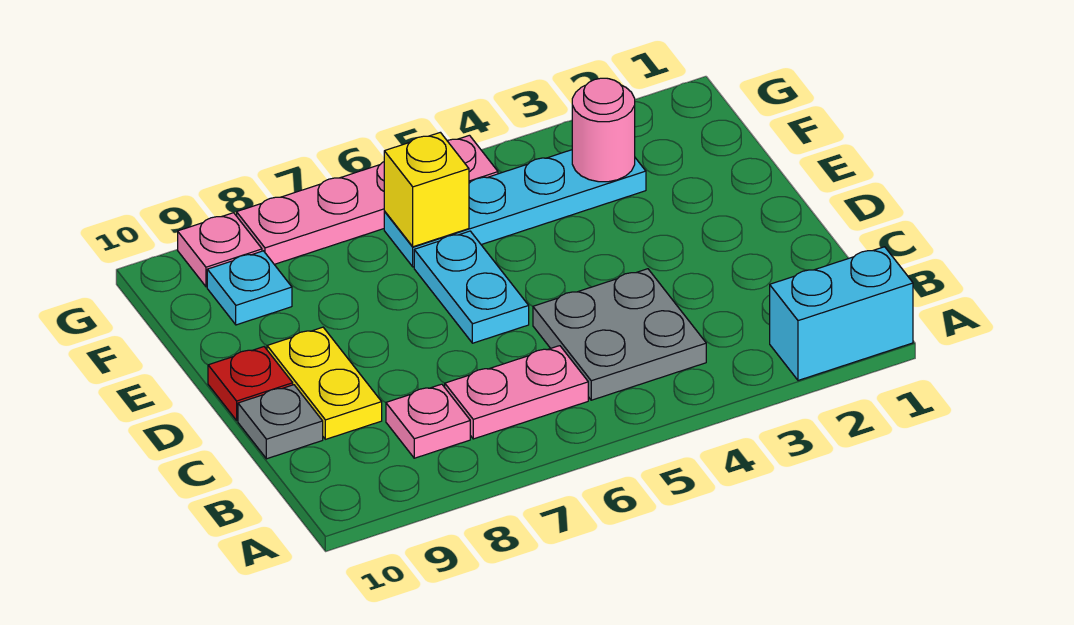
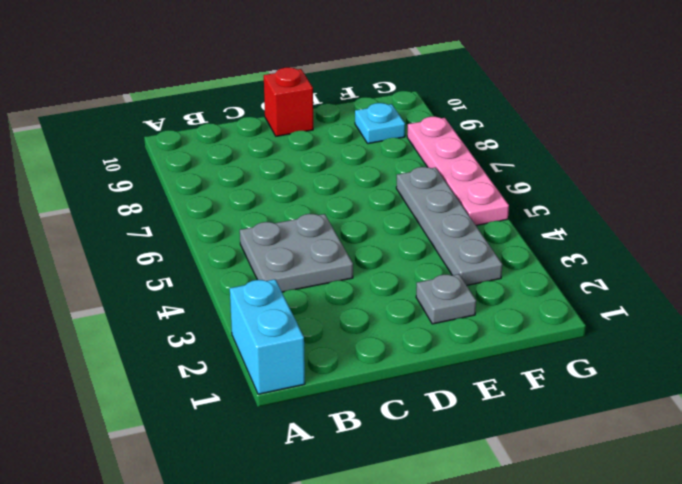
red brick D10 level 1 -> red plate D10 level 1
grey plate E2 level 1 -> grey plate C10 level 1
grey plate F3:F6 level 1 -> cyan plate F3:F6 level 1
none -> pink plate B6:B7 level 1
none -> pink plate B8 level 1
none -> yellow plate C9:D9 level 1

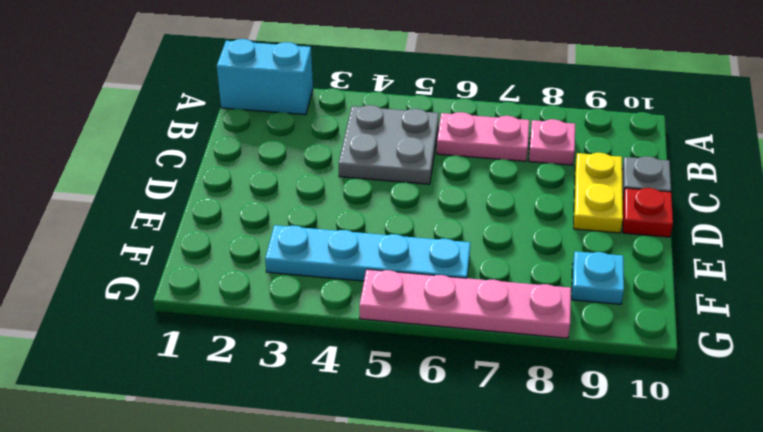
none -> cyan plate D6:E6 level 1
none -> pink plate G9 level 1
none -> pink round brick F3 level 2

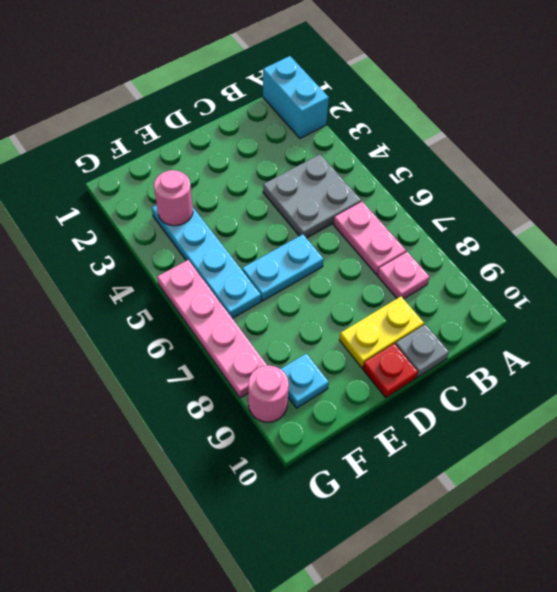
pink round brick G9 level 1 -> pink plate G9 level 1
none -> yellow brick F6 level 2

